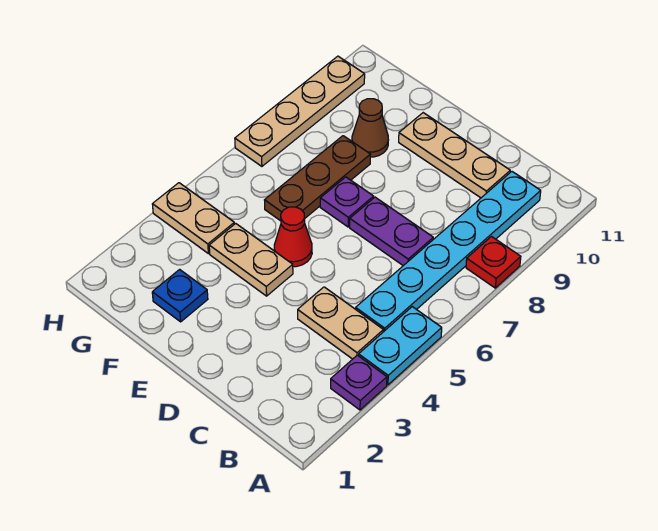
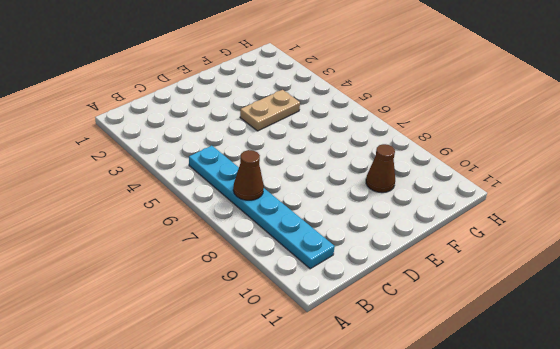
brown cone B7 level 2 -> none
none -> purple plate A3 level 1
none -> cyan plate A4:A5 level 1
none -> red plate A8 level 1

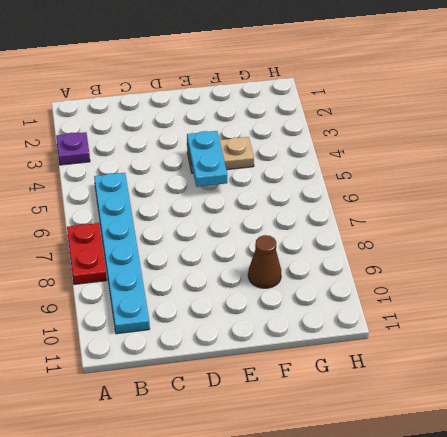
red plate A7:A8 level 1 -> red plate A8 level 1
cyan plate E4:E5 level 2 -> cyan plate A4:A5 level 1
none -> tan plate B4:C4 level 1
none -> purple plate C7:D7 level 1
none -> tan plate C10:E10 level 1

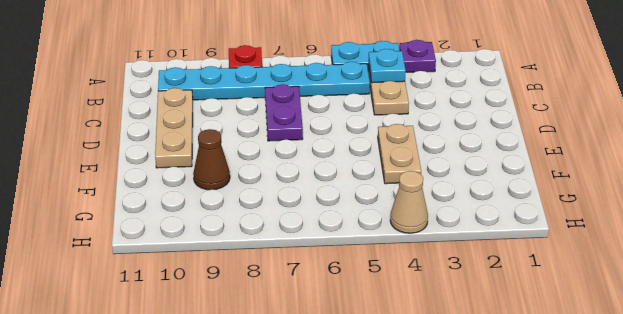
cyan plate B4 level 2 -> none
tan cone H4 level 1 -> tan plate G4:H4 level 1
none -> red cone E5 level 1
none -> purple plate E7 level 1
none -> blue plate F2 level 1

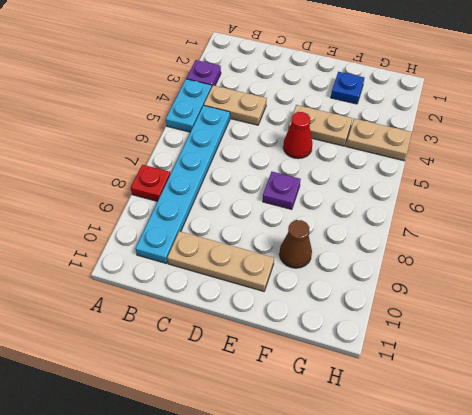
none -> purple plate C7:D7 level 1
none -> brown plate F6:F8 level 1
none -> tan plate H7:H10 level 1

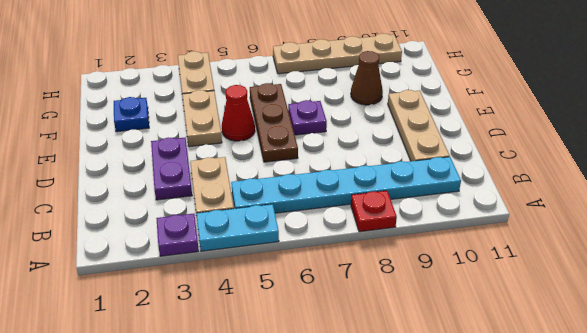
purple plate C3:D3 level 1 -> purple plate C7:D7 level 1
brown plate D6:F6 level 1 -> brown plate F6:F8 level 1

